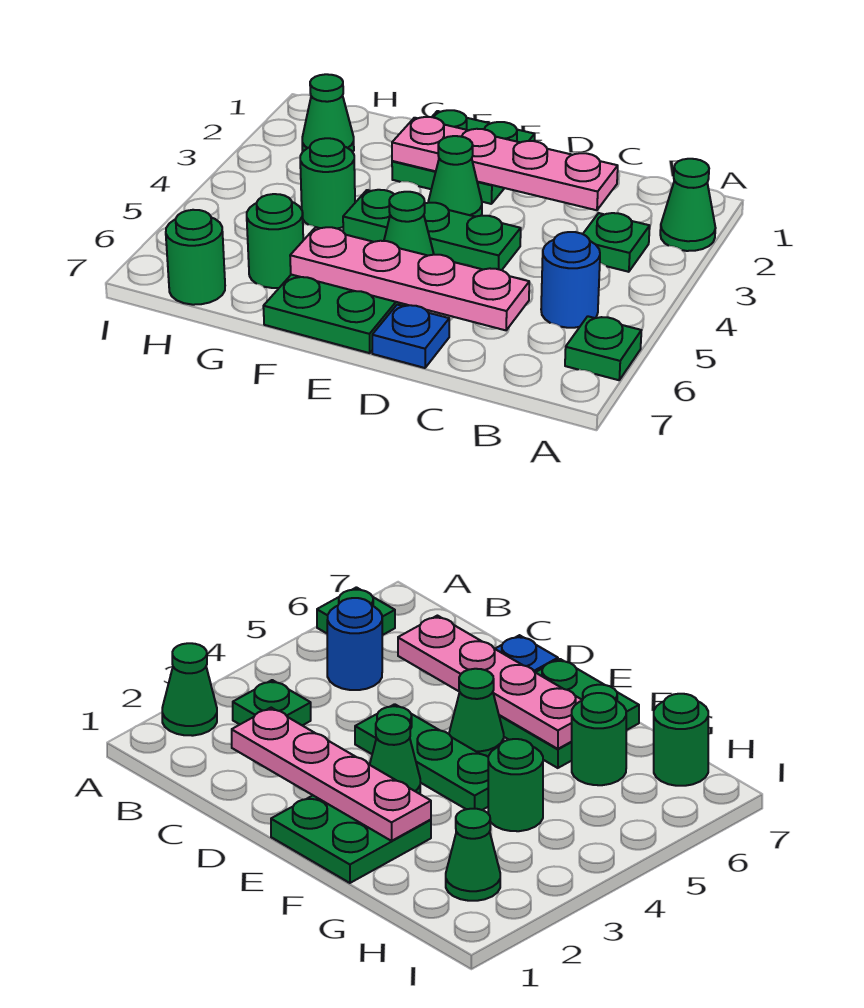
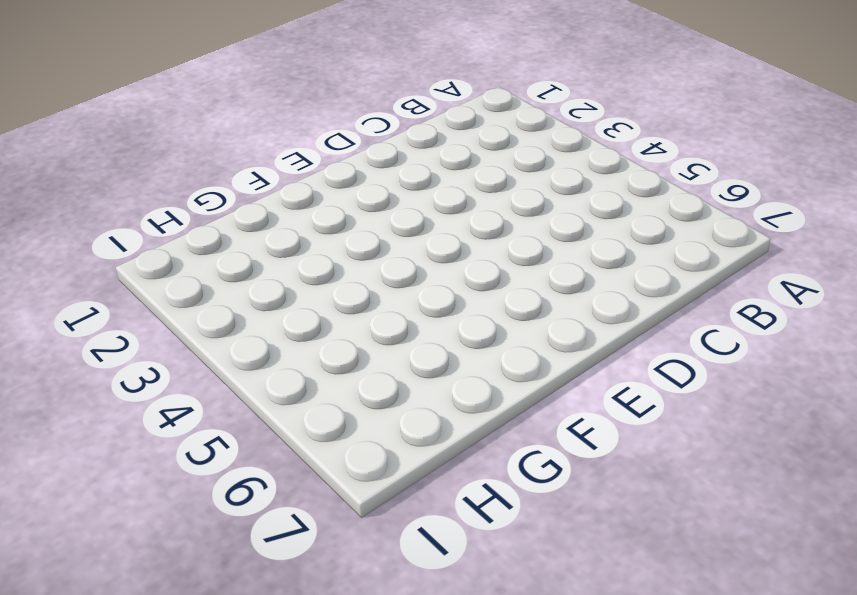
none -> green cone A2 level 1
none -> green plate A6 level 1
none -> green plate B3 level 1

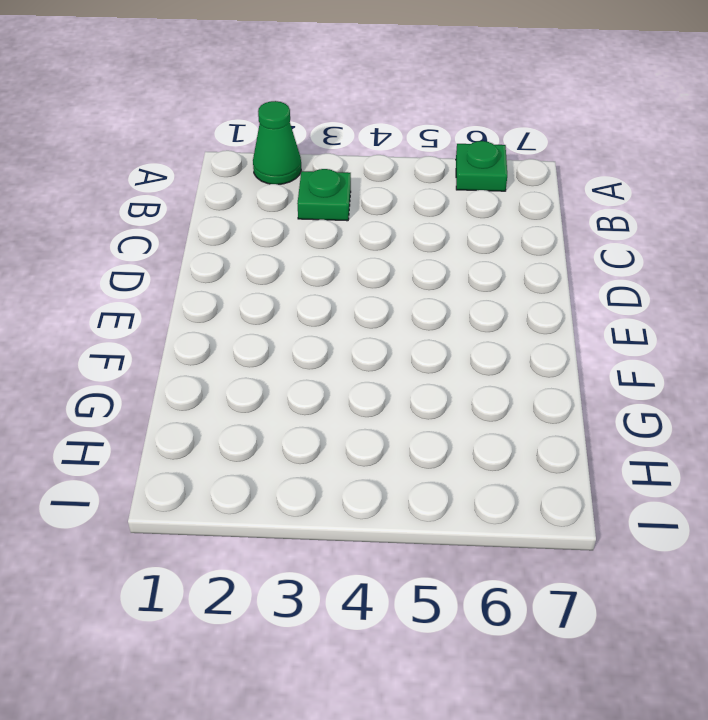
none -> blue round brick B5 level 1
none -> green plate D4:F4 level 1
none -> blue plate D7 level 1

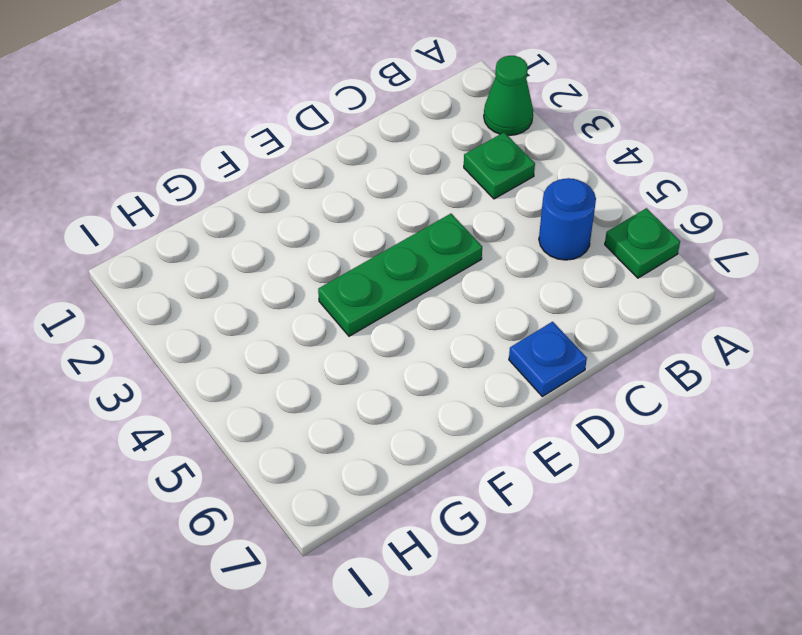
none -> green plate E1:F2 level 1
none -> green cone E3 level 1
none -> green cone E5 level 1

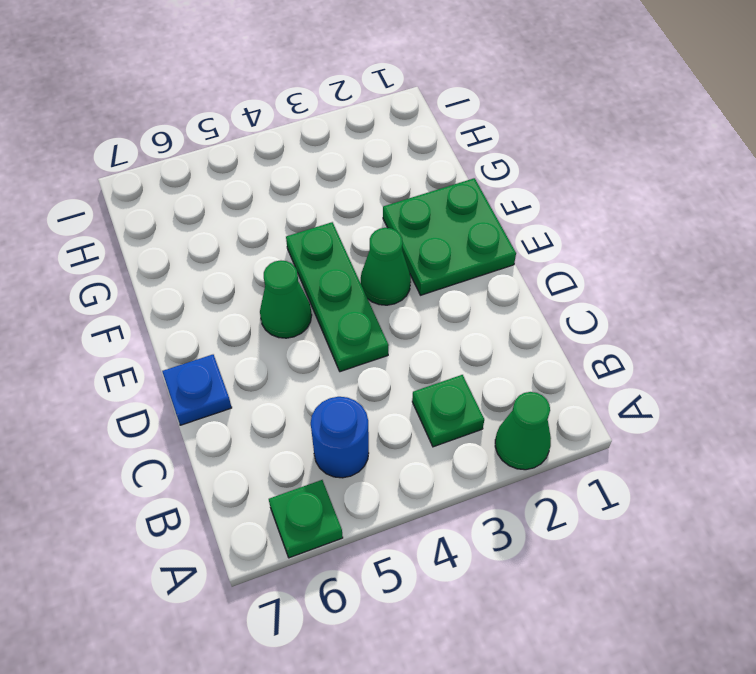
none -> green plate E6:F7 level 1
none -> green round brick G4 level 1
none -> green round brick G6 level 1

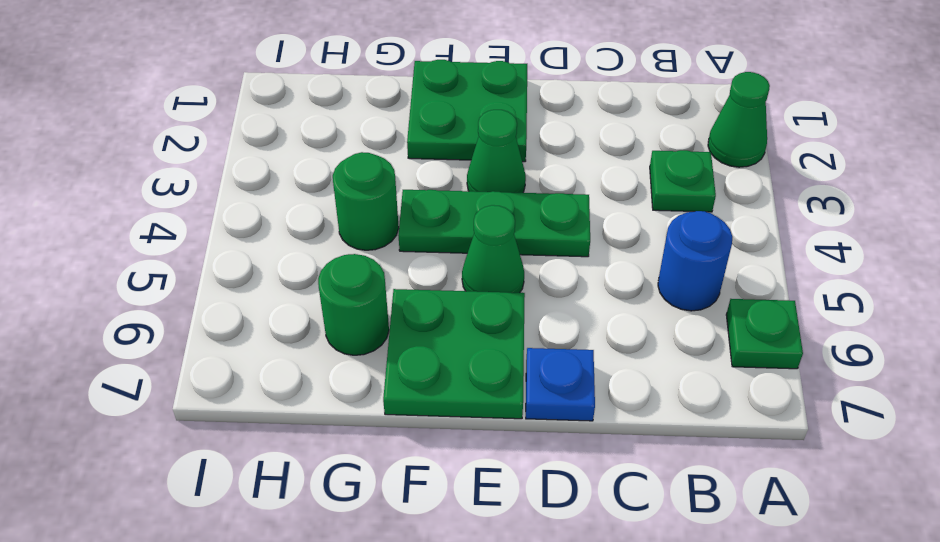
none -> green cone H2 level 1
none -> green round brick H7 level 1
none -> pink plate C2:F2 level 2

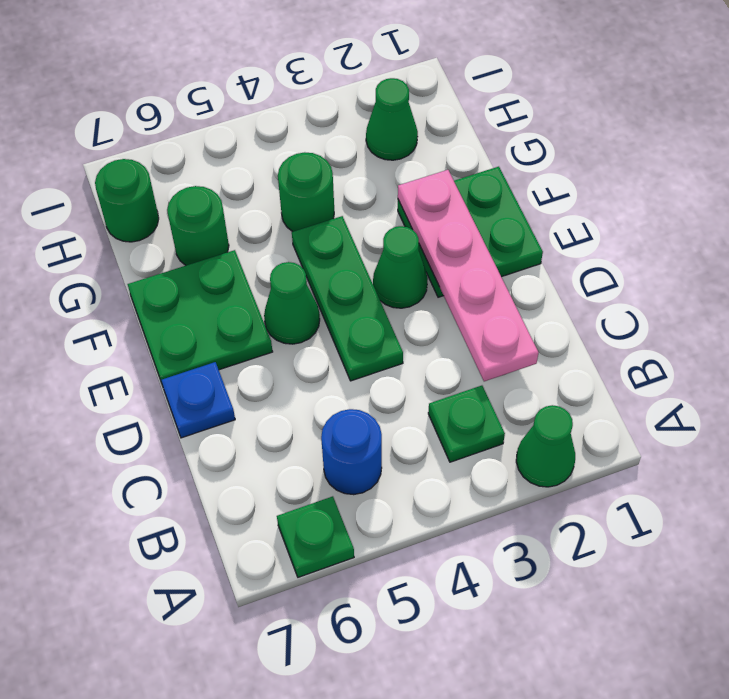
none -> pink plate C6:F6 level 2

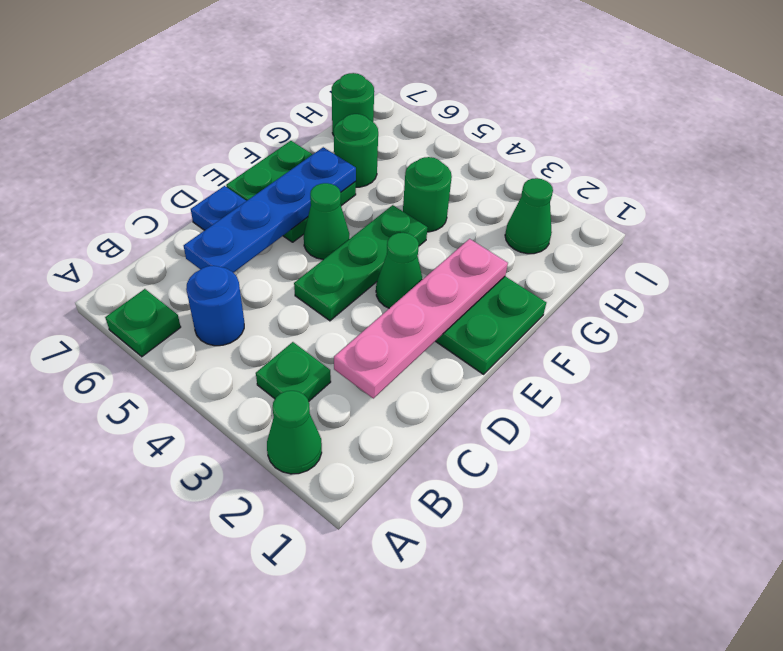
blue plate C6:F6 level 2 -> pink plate C6:F6 level 2

